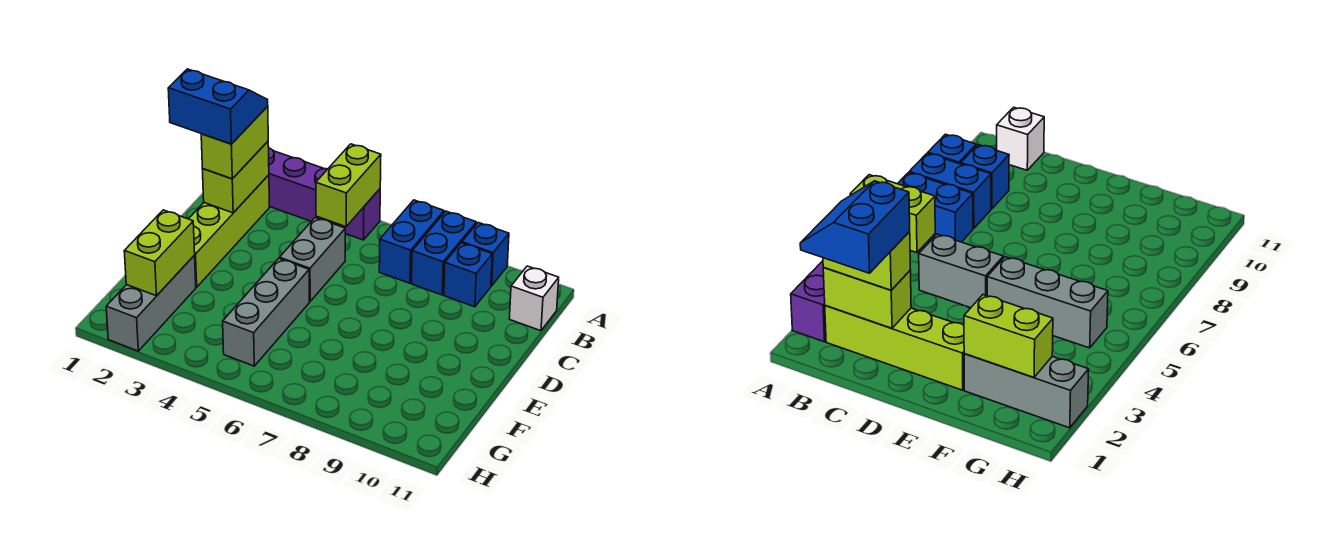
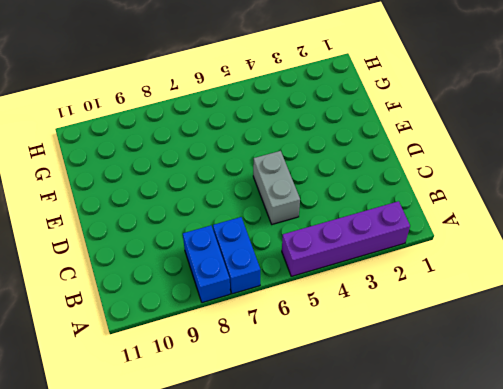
none -> blue brick A9 level 1
none -> lime brick B2:E2 level 1
none -> blue brick B9 level 1

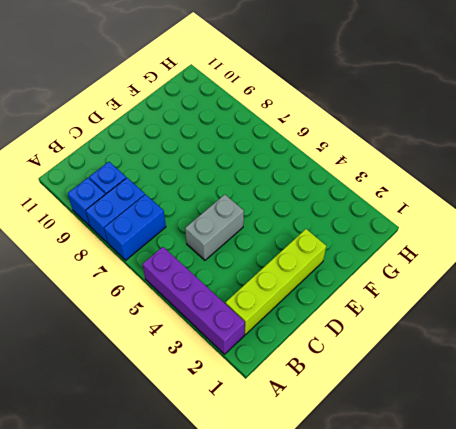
none -> white brick B11 level 1
none -> grey brick E5:G5 level 1
none -> grey brick F2:H2 level 1

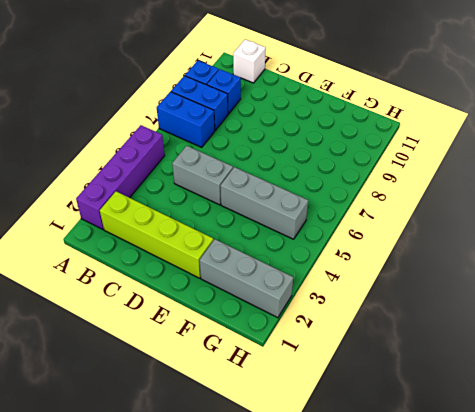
none -> lime brick A5:B5 level 2
none -> lime brick B2:C2 level 2
none -> lime brick F2:G2 level 2

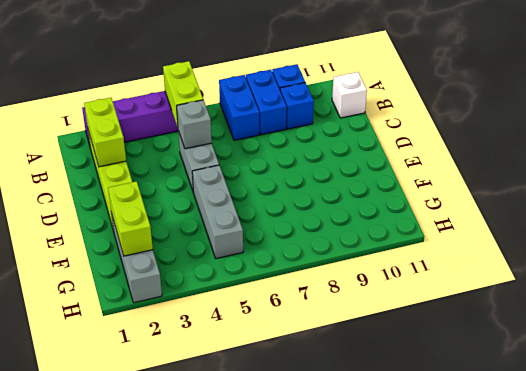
grey brick C5 level 2 -> none
none -> lime brick B2:C2 level 3
none -> blue slope B1:C2 level 4 top C

